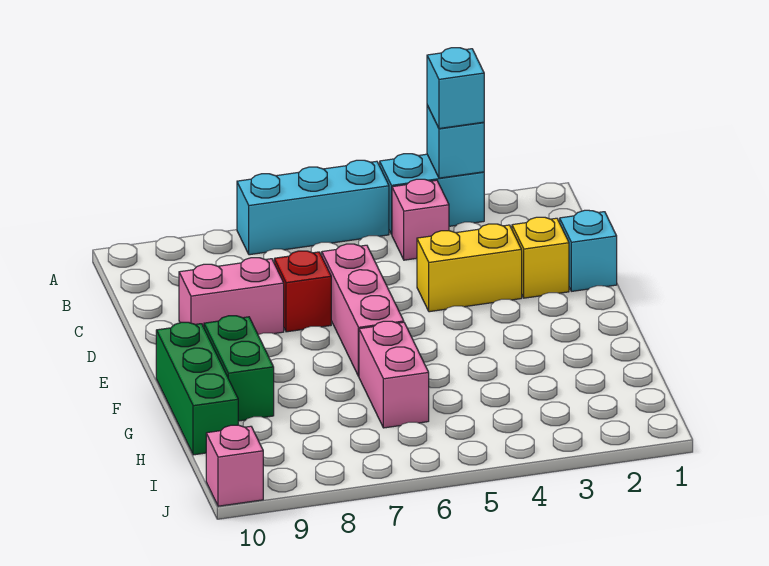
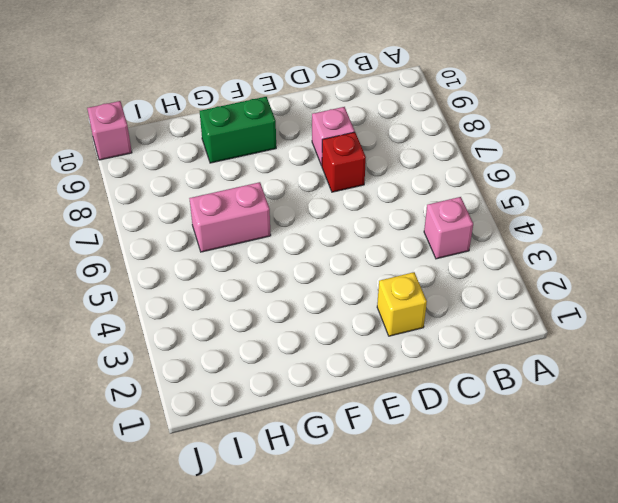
pink brick D8 level 1 -> pink brick D8:D9 level 1
none -> cyan brick A3:A4 level 1
none -> cyan brick A5:A7 level 1
none -> cyan brick D1 level 1

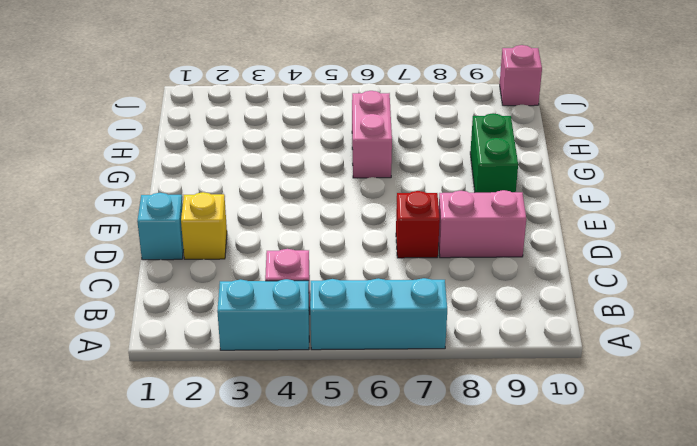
none -> yellow brick D3:D4 level 1
none -> pink brick D6:F6 level 1
none -> green brick F10:H10 level 1

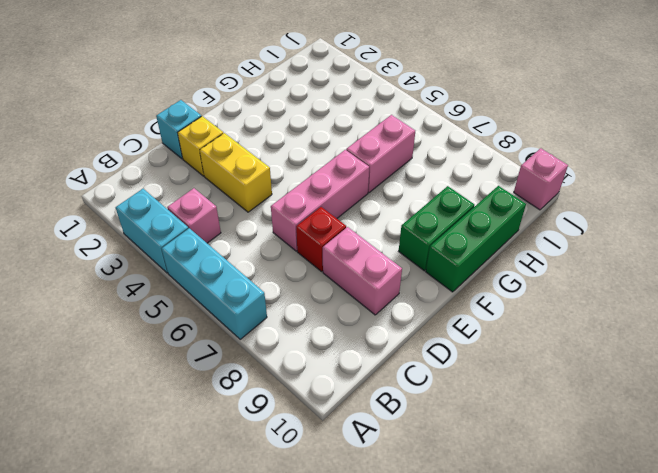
none -> cyan brick A3 level 2
none -> cyan brick A3 level 3

